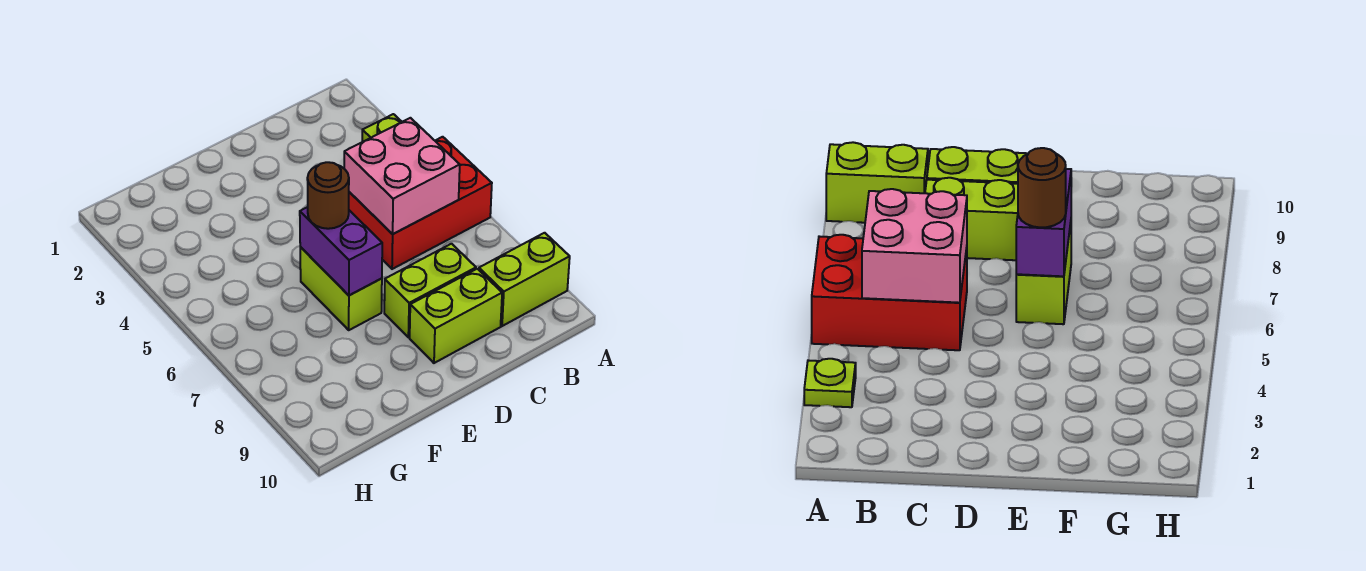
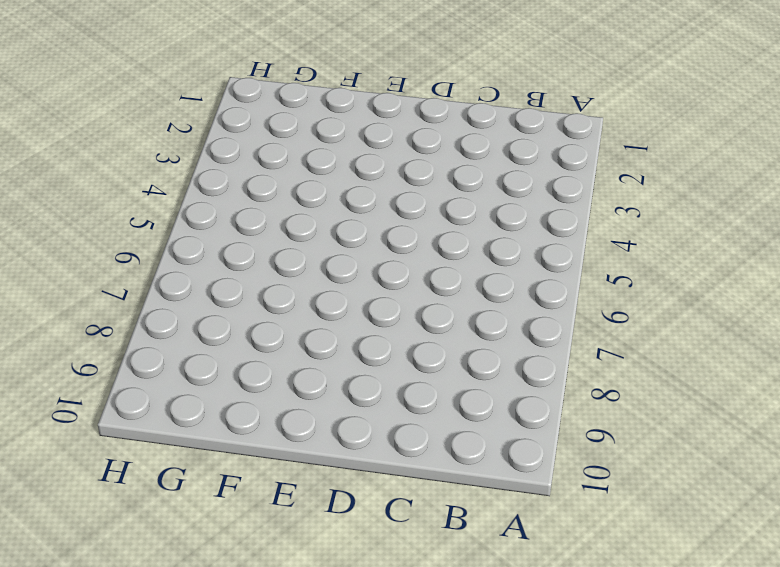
none -> lime plate A3 level 1
none -> red brick A5:C6 level 1

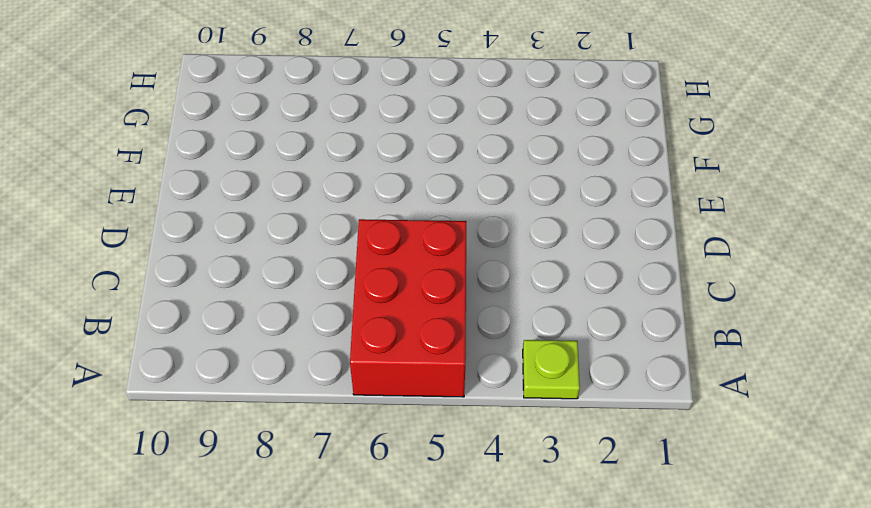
none -> lime brick A9:B9 level 1
none -> lime brick C8:D8 level 1

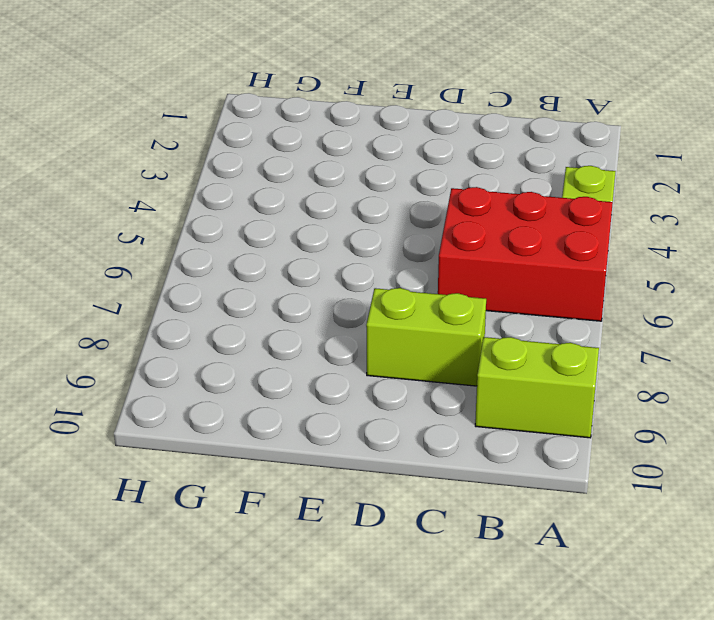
none -> lime brick C9:D9 level 1
none -> lime brick E6:E7 level 1

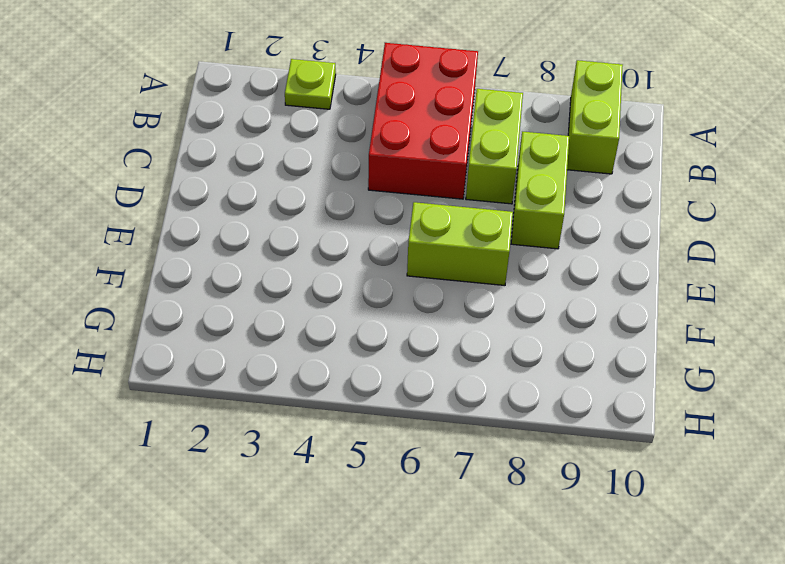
lime brick B7:C7 level 1 -> lime brick C9:D9 level 1
none -> pink brick B5:C6 level 2
none -> purple brick E6:E7 level 2

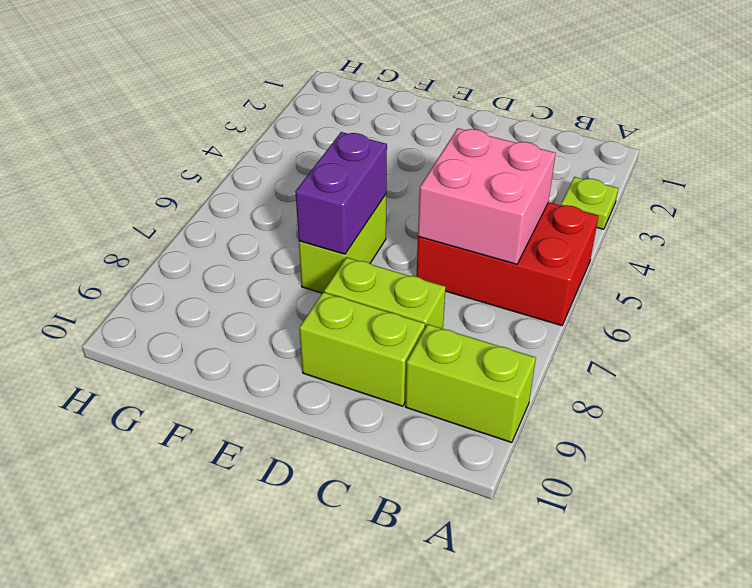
none -> brown round brick E6 level 3

